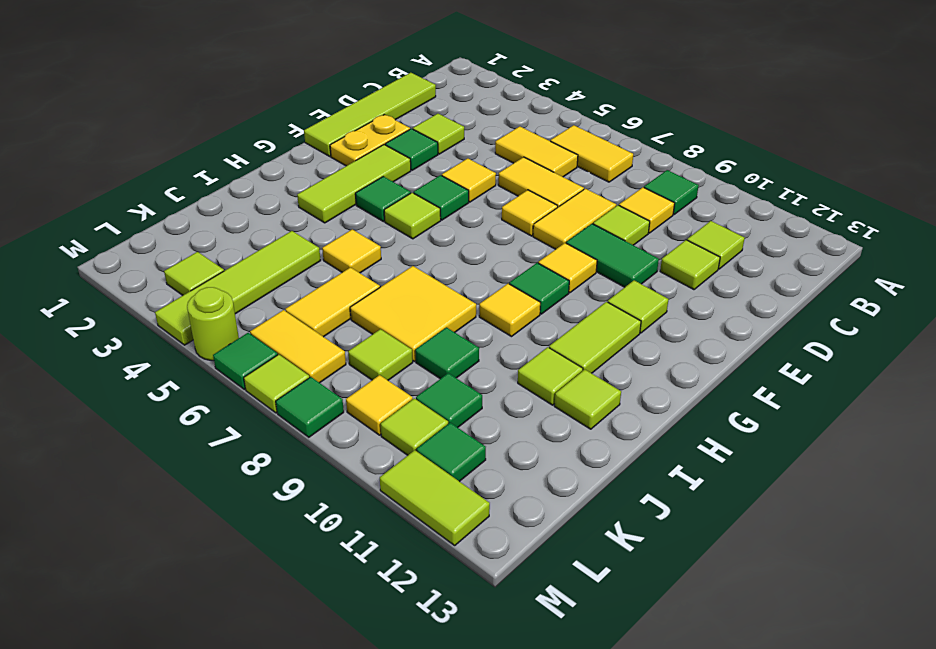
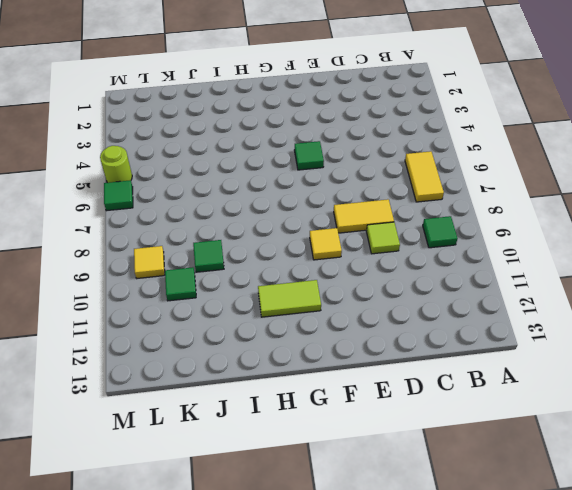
none -> lime tile C1:F1 level 1
none -> yellow tile C5:C6 level 1
none -> yellow tile C9 level 1
none -> lime tile C11 level 1

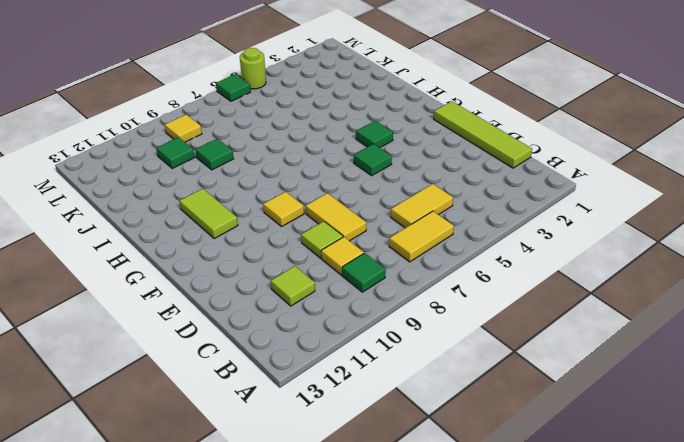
none -> lime tile D3 level 1
none -> yellow tile D6:D7 level 1
none -> lime tile D11 level 1
none -> yellow plate E2:F2 level 1

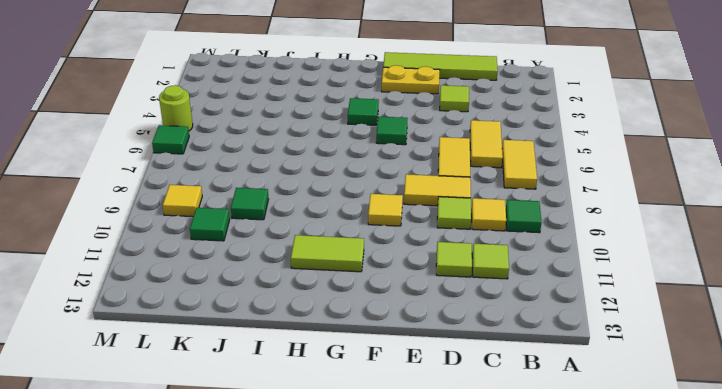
none -> green tile E3 level 1
none -> yellow tile E5 level 1
none -> yellow tile E7 level 1
none -> green tile E9:E10 level 1

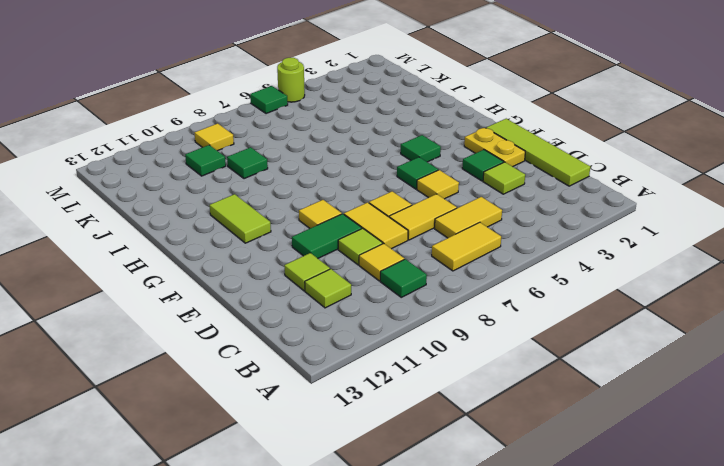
none -> lime tile F3:H3 level 1
none -> lime tile F11 level 1
none -> lime tile G5 level 1
none -> green tile G9 level 1

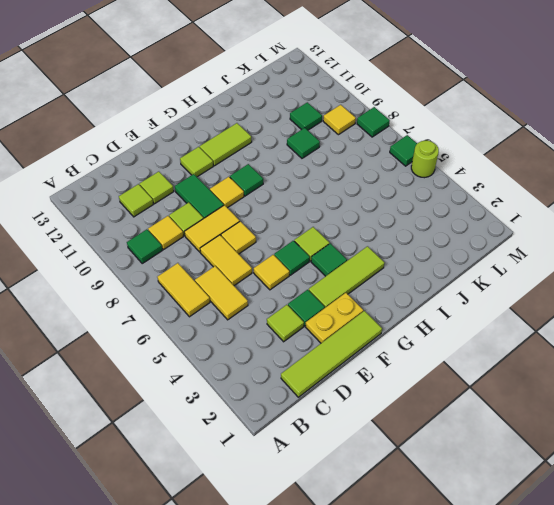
none -> yellow tile H9 level 1
none -> yellow tile I5 level 1
none -> yellow tile I7:J8 level 1
none -> lime tile I11 level 1

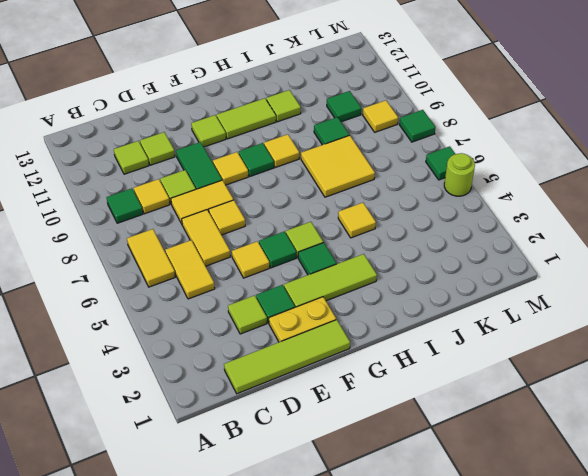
none -> lime tile I12 level 1
none -> lime tile J4:M4 level 1
none -> yellow tile J6:K6 level 1
none -> lime tile K8 level 1

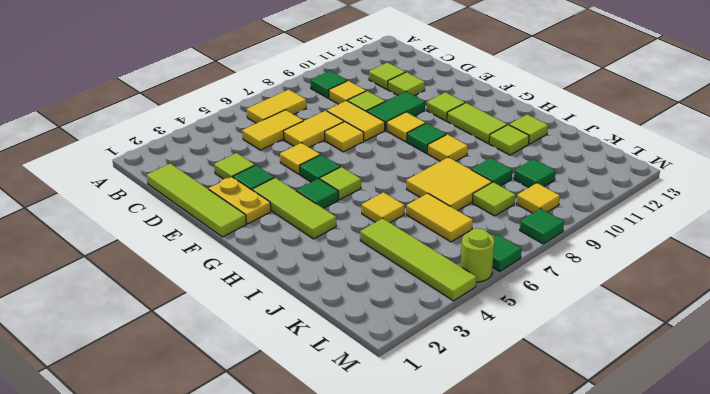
none -> lime tile L3 level 1
none -> yellow tile L6:L7 level 1
none -> lime tile L10 level 1
none -> green tile L11 level 1

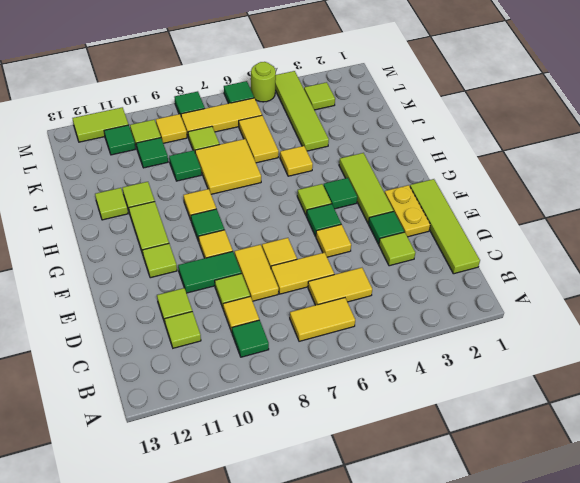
yellow tile L6:L8 level 1 -> yellow tile L6:L7 level 1
none -> lime tile M7 level 1

